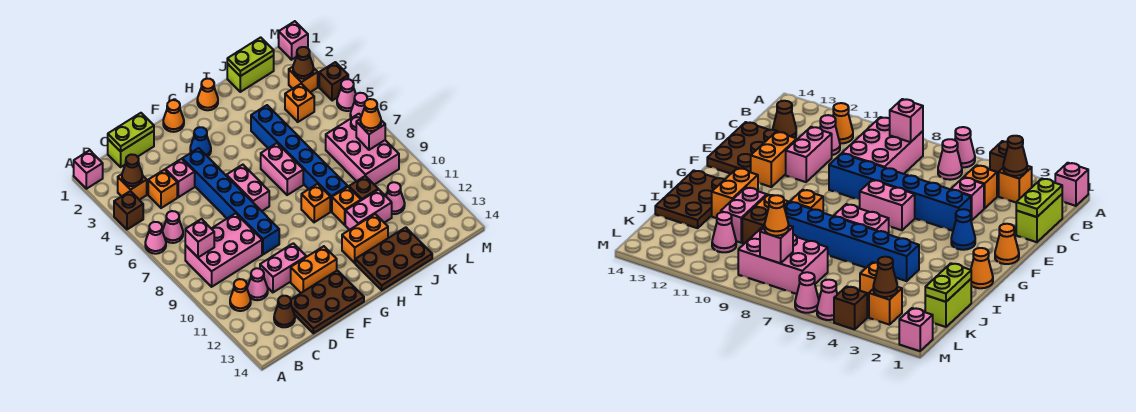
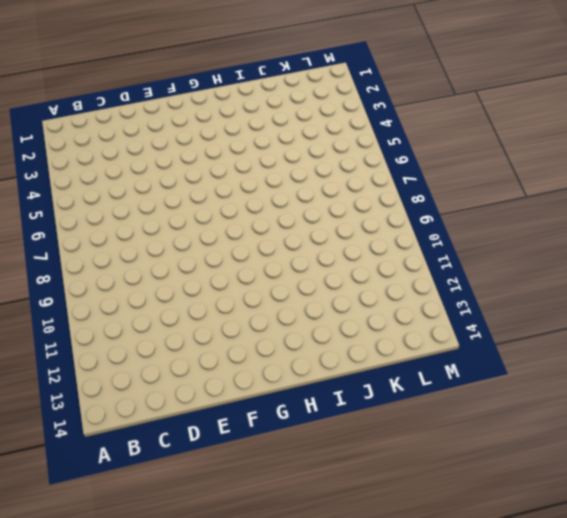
none -> pink brick A1 level 1
none -> brown brick A4 level 1
none -> pink cone A6 level 1
none -> orange brick B3 level 1

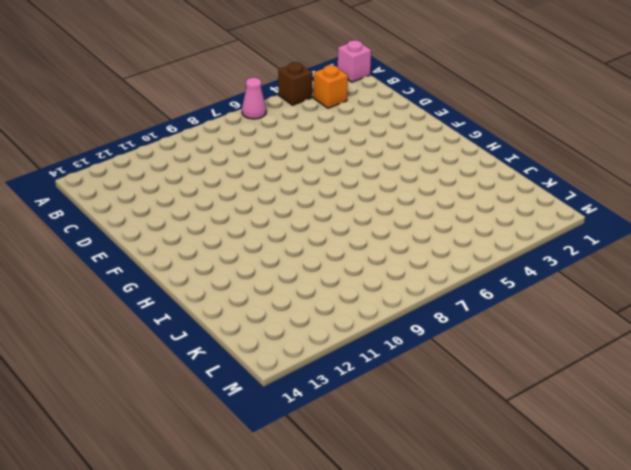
none -> pink cone B6 level 1
none -> pink brick B8:D9 level 1
none -> orange cone B11 level 1
none -> lime brick C1:D1 level 1

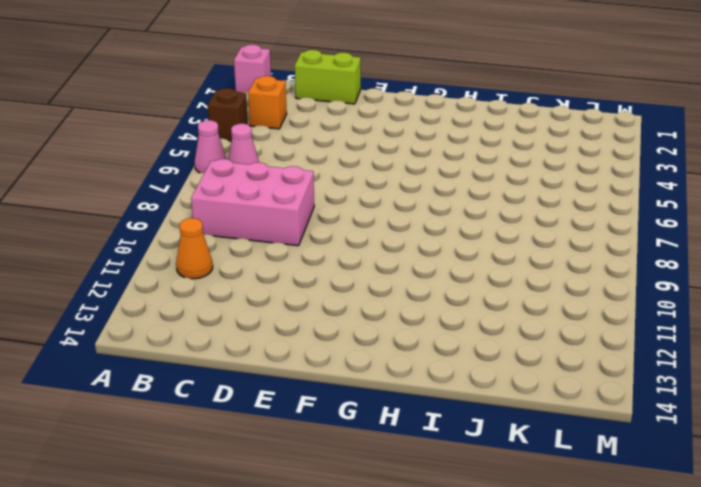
none -> orange brick C4 level 1
none -> pink cone C11 level 1
none -> brown cone C13 level 1
none -> pink brick D4 level 1

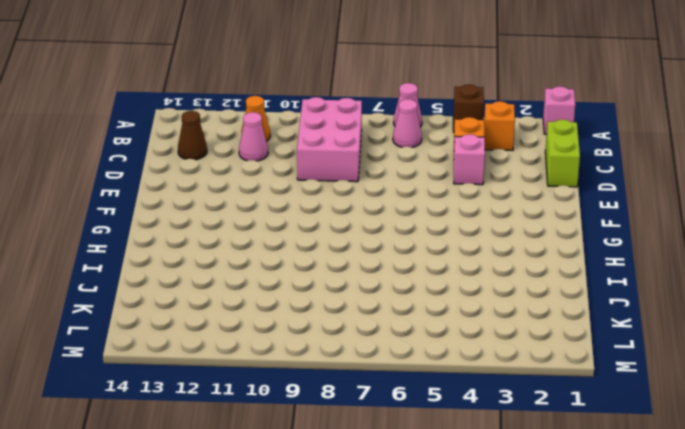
none -> pink brick D11:E11 level 1
none -> brown plate D13:F14 level 1
none -> blue brick E4:E9 level 1
none -> orange brick E12:F12 level 1

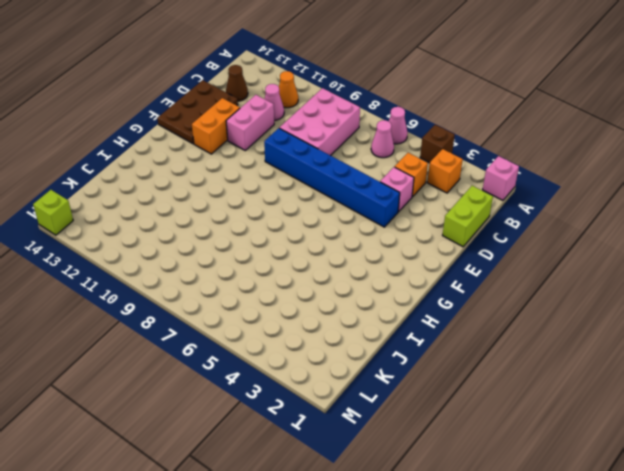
lime brick M14 level 1 -> none
none -> orange cone F1 level 1
none -> blue cone F3 level 1
none -> pink brick F6:F7 level 1
none -> orange cone H1 level 1

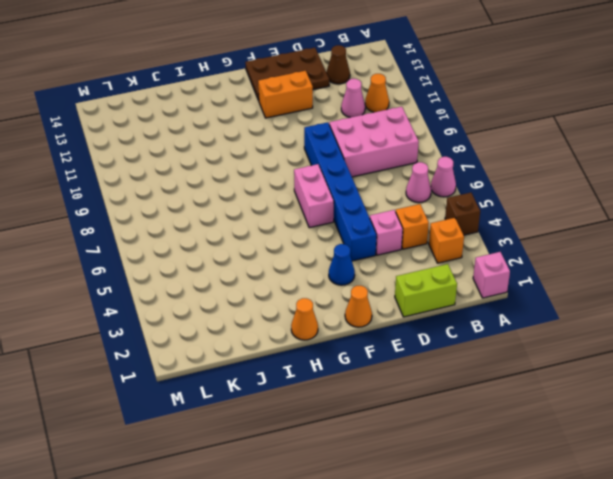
none -> pink brick D11:E11 level 1
none -> pink brick H6:H7 level 1
none -> orange brick H9 level 1
none -> orange brick H12:I12 level 1

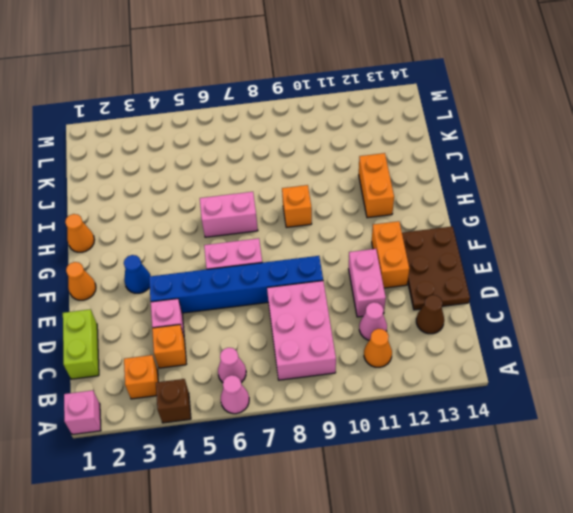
none -> brown plate H13:J14 level 1
none -> blue brick I4:I9 level 1
none -> orange brick I10 level 1
none -> pink brick I11:J11 level 1

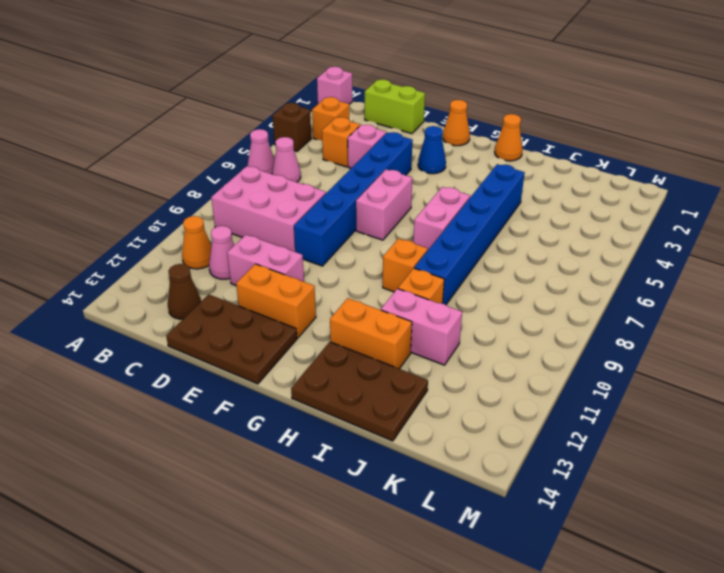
none -> lime brick J1:K1 level 1
none -> brown brick J10 level 1
none -> orange brick K4 level 1
none -> pink brick K7:L9 level 1

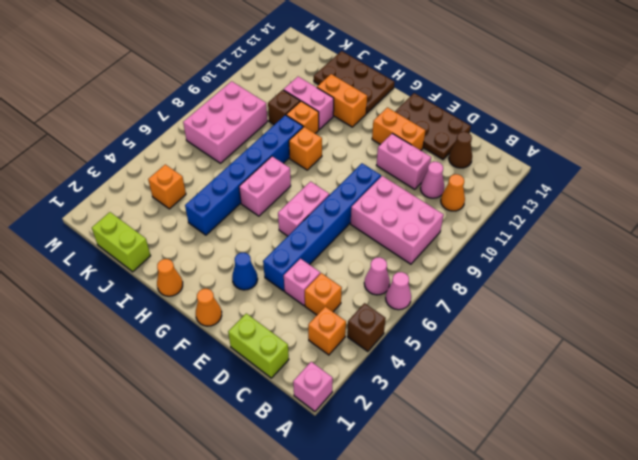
none -> pink cone K11 level 1
none -> orange brick L3 level 1
none -> pink brick M1 level 1
none -> brown brick M4 level 1

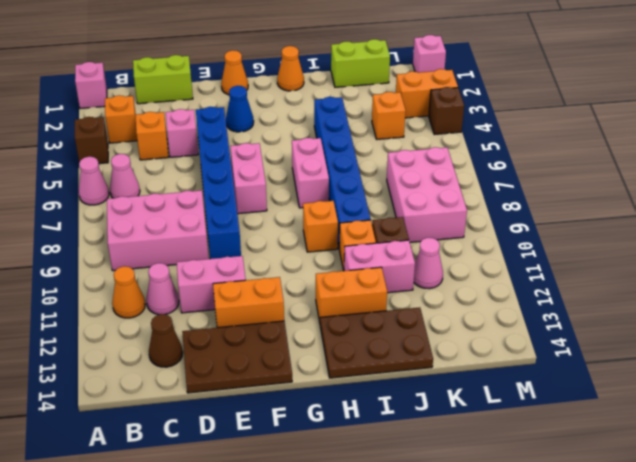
orange brick L3:M3 level 1 -> orange brick L3 level 1
none -> pink cone M5 level 1
none -> pink cone M6 level 1
none -> brown cone B3 level 2
none -> pink brick B8 level 2

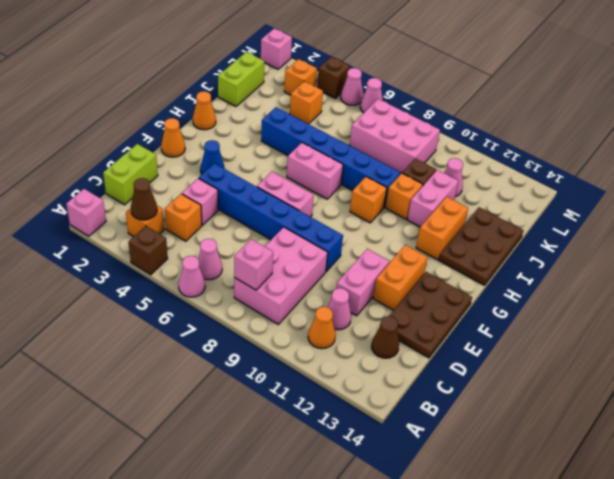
none -> lime plate C1:D1 level 2
none -> lime plate J1:K1 level 2
none -> brown cone L3 level 2
none -> pink brick L8 level 2

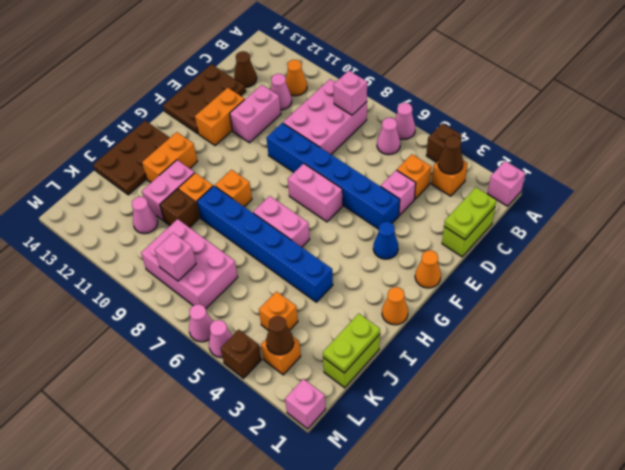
none -> orange cone L8 level 3

